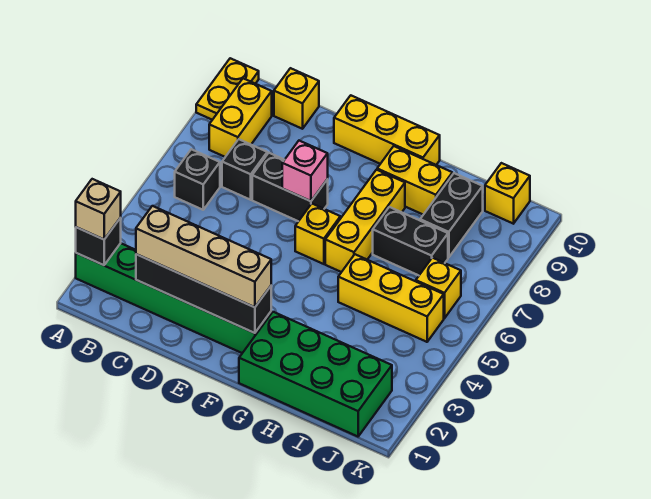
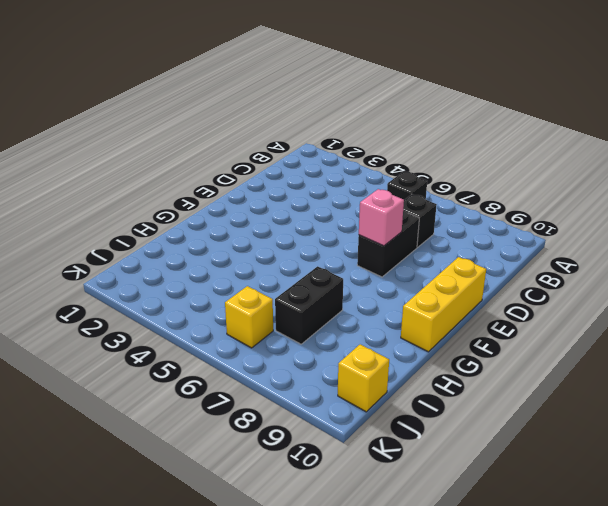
none -> green brick A2:F2 level 1
none -> yellow plate A9:A10 level 1
none -> yellow brick B8:B9 level 1

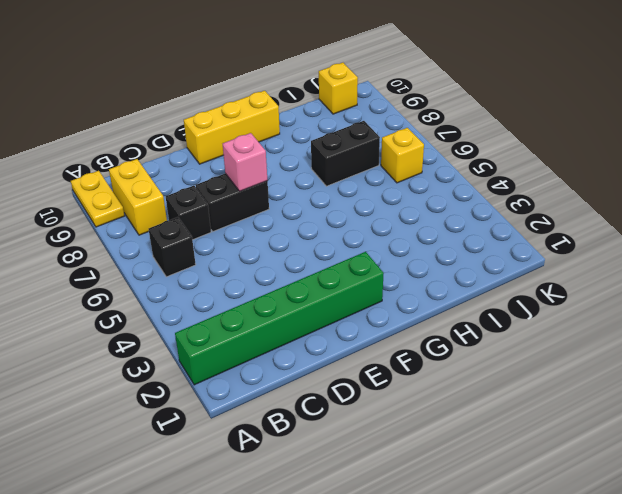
none -> yellow brick C10 level 1
none -> yellow brick F6 level 1
none -> green brick G1:J2 level 1

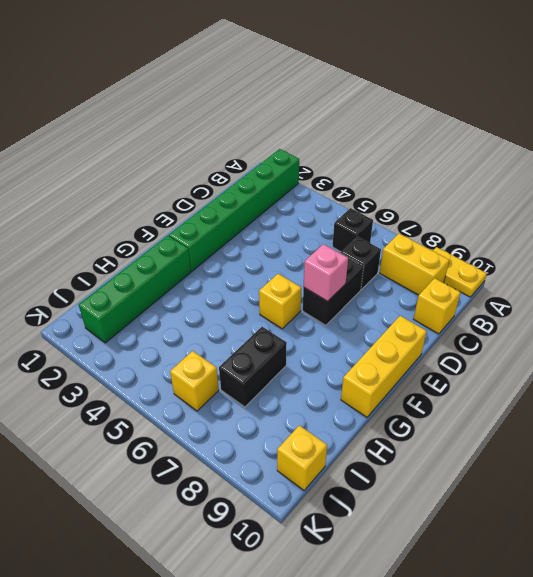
green brick G2:J2 level 1 -> green brick G1:J2 level 1
none -> yellow brick G6:G8 level 1
none -> yellow brick G9:H9 level 1
none -> yellow brick H5:J5 level 1

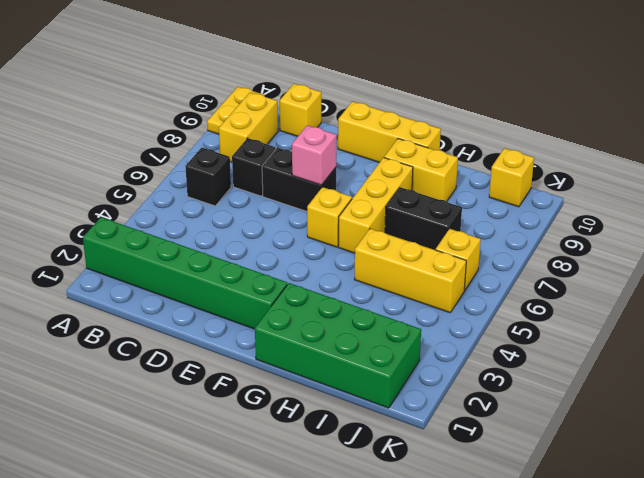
none -> black brick I8:I9 level 1
none -> black brick A2 level 2
none -> black brick C2:F2 level 2

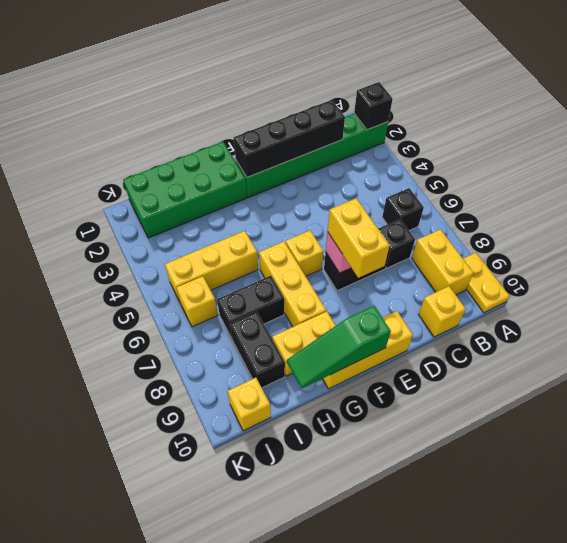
yellow brick E7:E8 level 3 -> none
green slope F10:H10 level 2 top F -> none
none -> tan brick A2 level 3
none -> tan brick C2:F2 level 3

